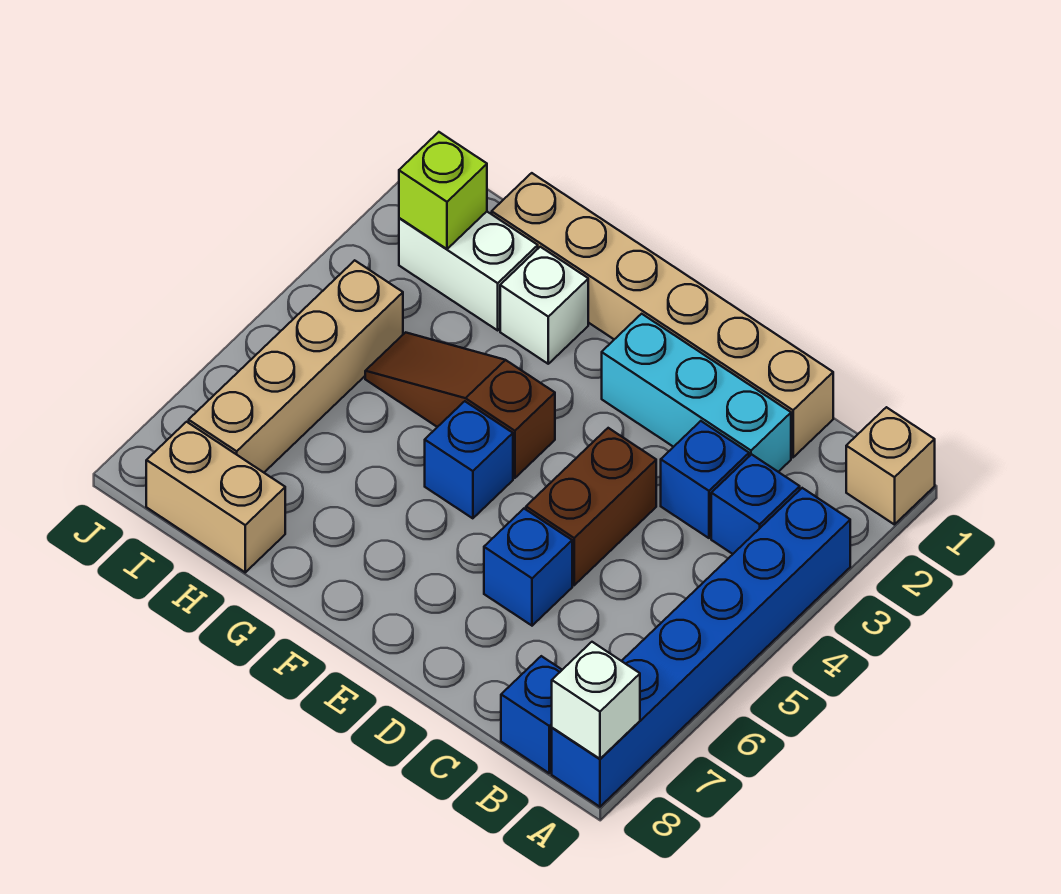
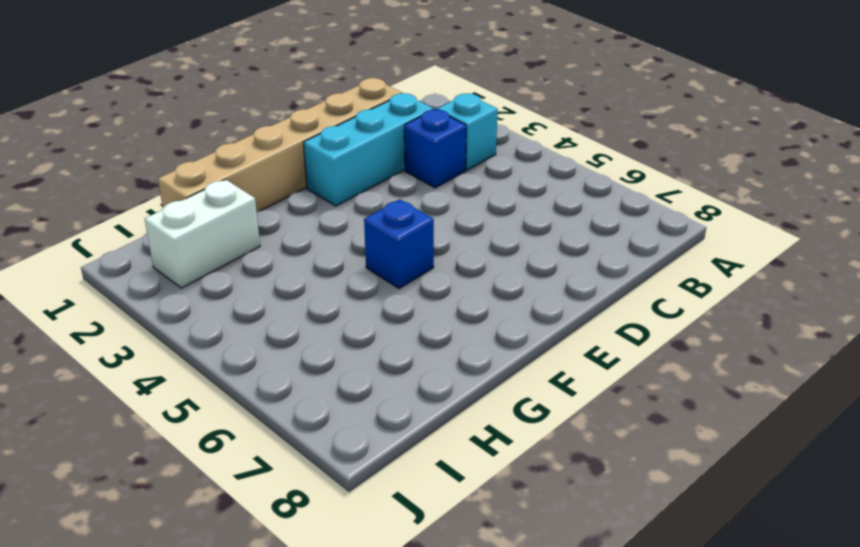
cyan brick B3 level 1 -> blue brick B3 level 1
none -> tan brick A1 level 1
none -> blue brick A3:A8 level 1
none -> blue brick B8 level 1

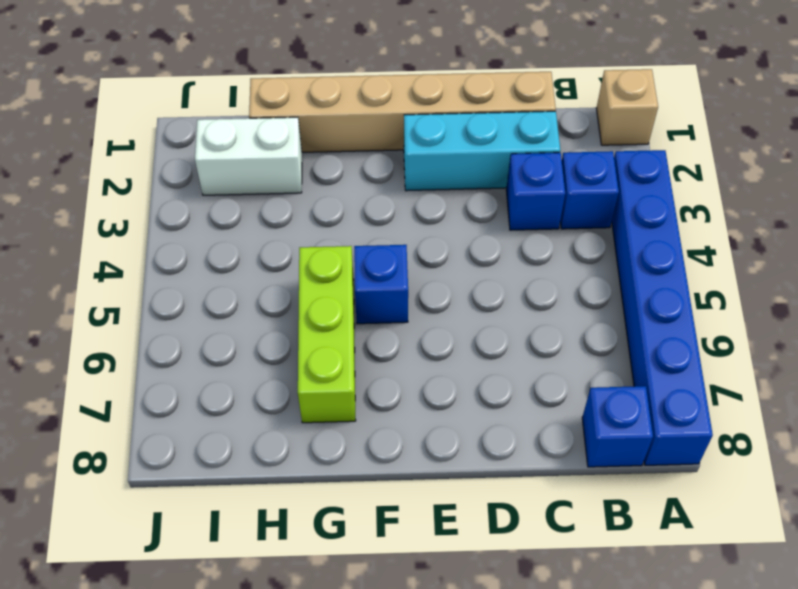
lime brick G5:G7 level 1 -> none
none -> brown brick D4:D5 level 1
none -> blue brick D6 level 1
none -> brown slope F4:H4 level 1 top F

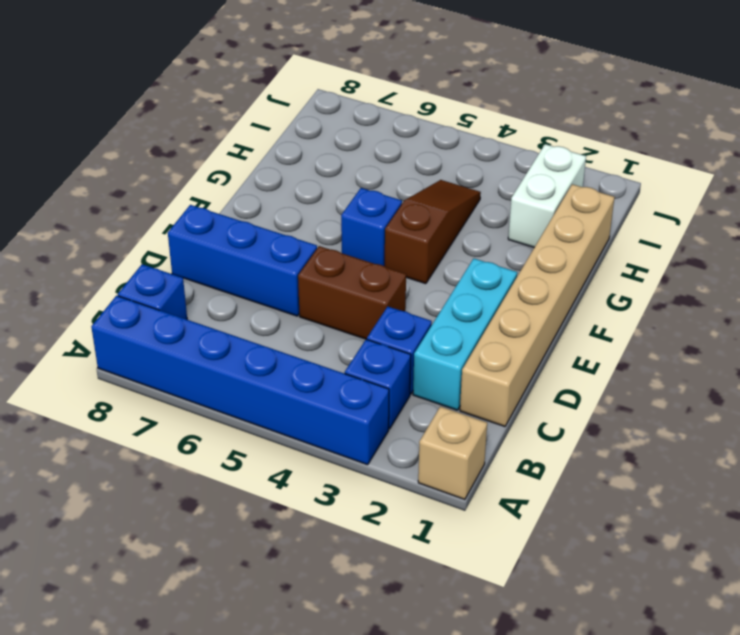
blue brick D6:D8 level 1 -> blue brick D6 level 1
none -> white brick G2 level 1
none -> tan brick H8:I8 level 1
none -> tan brick I4:I7 level 1

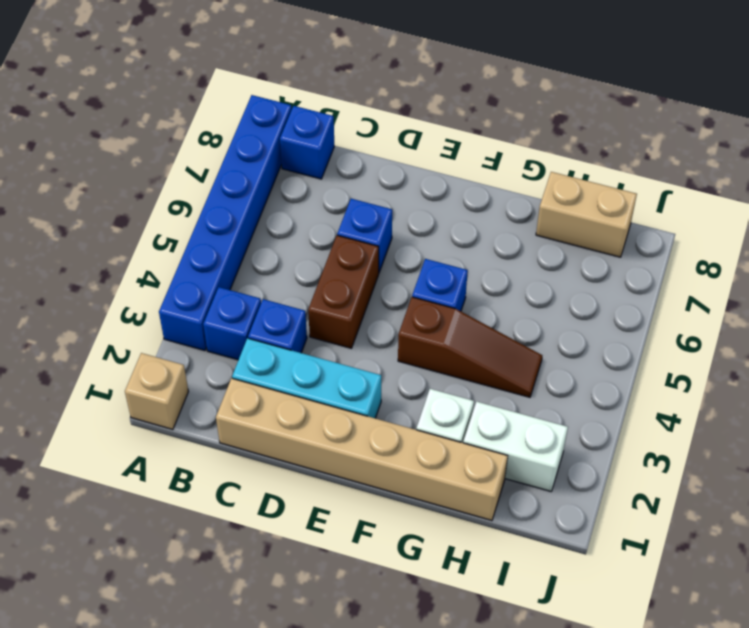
none -> tan brick I4:I7 level 1
none -> white brick A8 level 2
none -> lime brick I2 level 2

